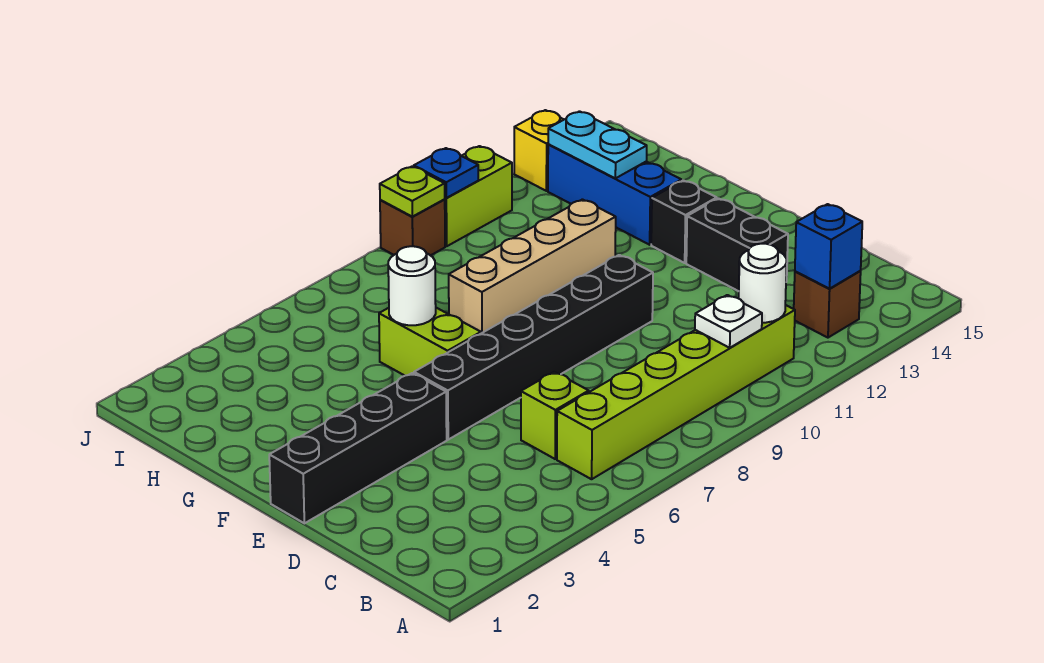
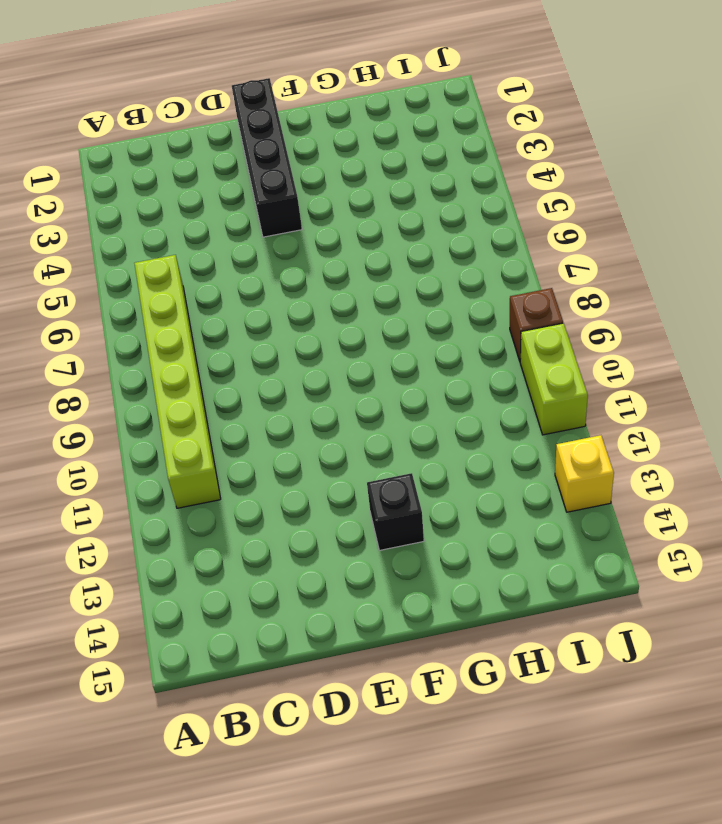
none -> brown brick B13 level 1
none -> lime brick C6 level 1
none -> black brick D13:E13 level 1

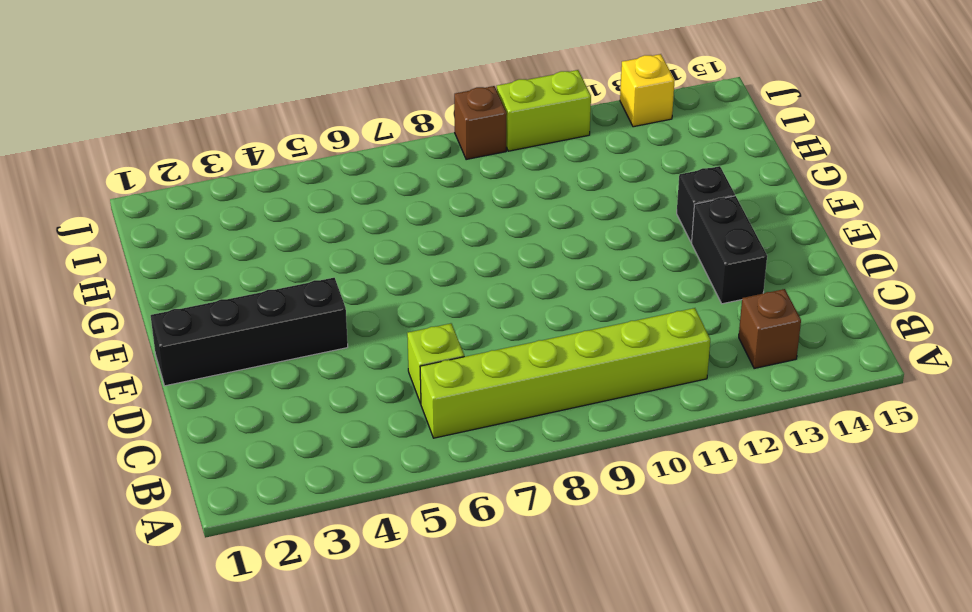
none -> black brick E5:E10 level 1
none -> lime brick F6:G6 level 1
none -> tan brick G8:G11 level 1

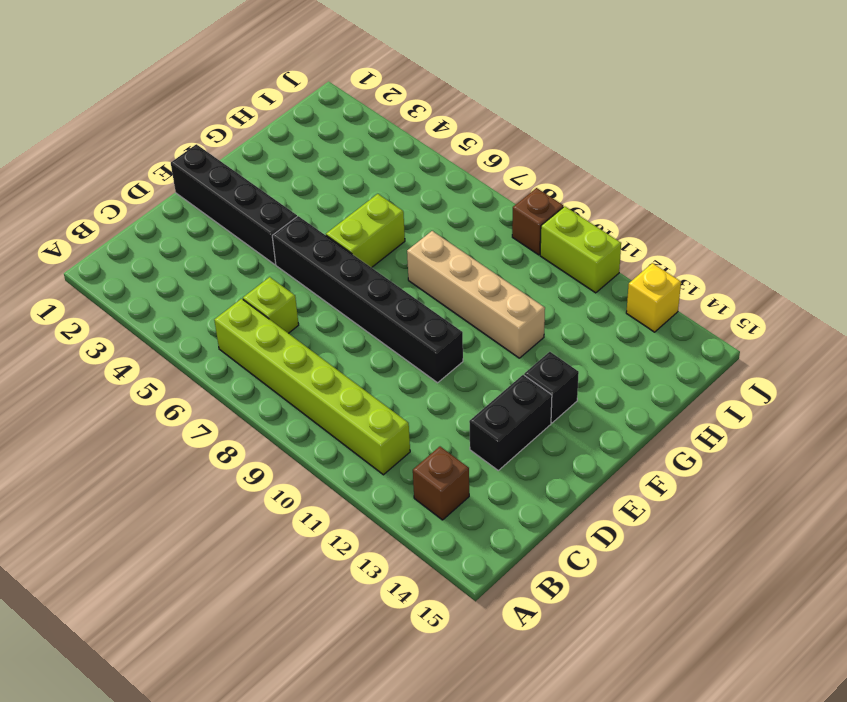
none -> blue brick G13:I13 level 1
none -> white plate B10 level 2
none -> white round brick B11 level 2

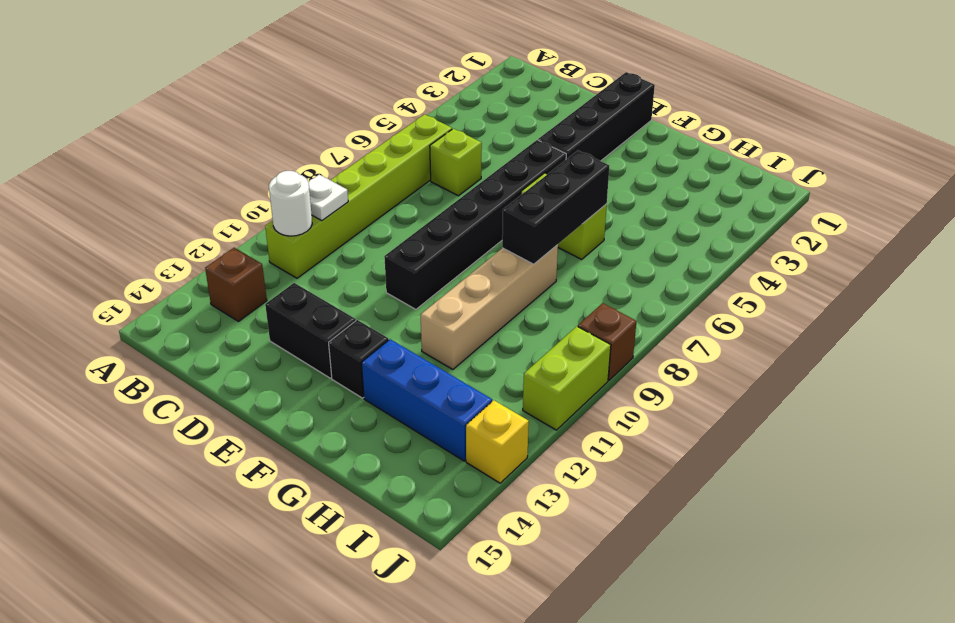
black brick G6:G8 level 2 -> white round brick G6 level 2
none -> blue brick B13 level 2
none -> cyan plate H13:I13 level 2
none -> lime plate J9 level 2

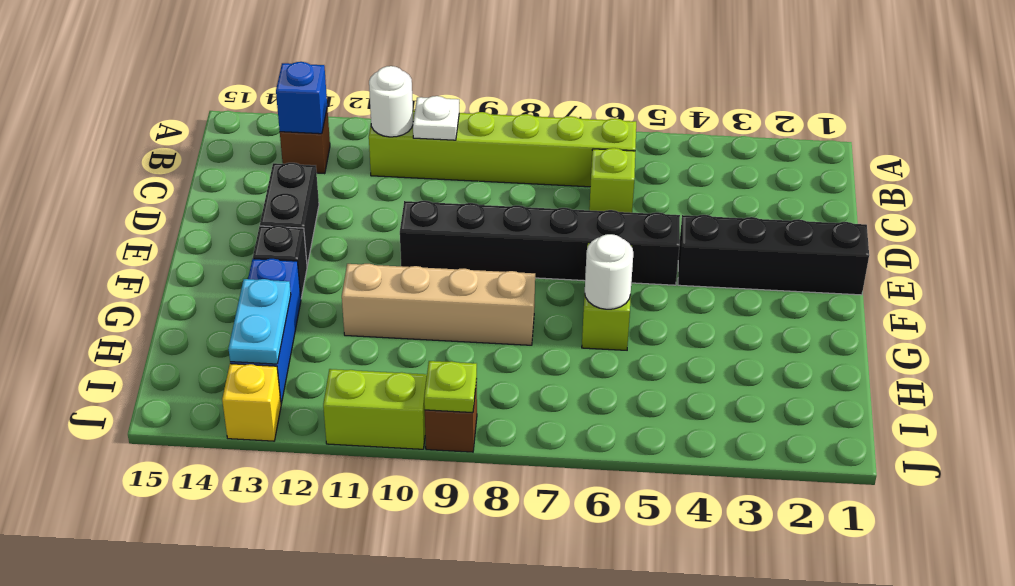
none -> blue plate J10 level 2

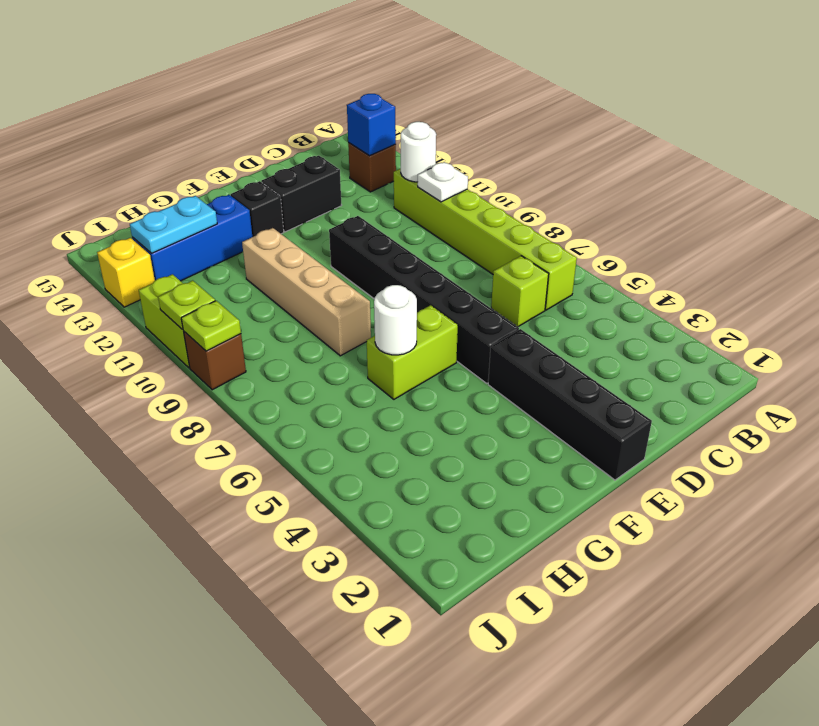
lime plate J10 level 2 -> blue plate J10 level 2

